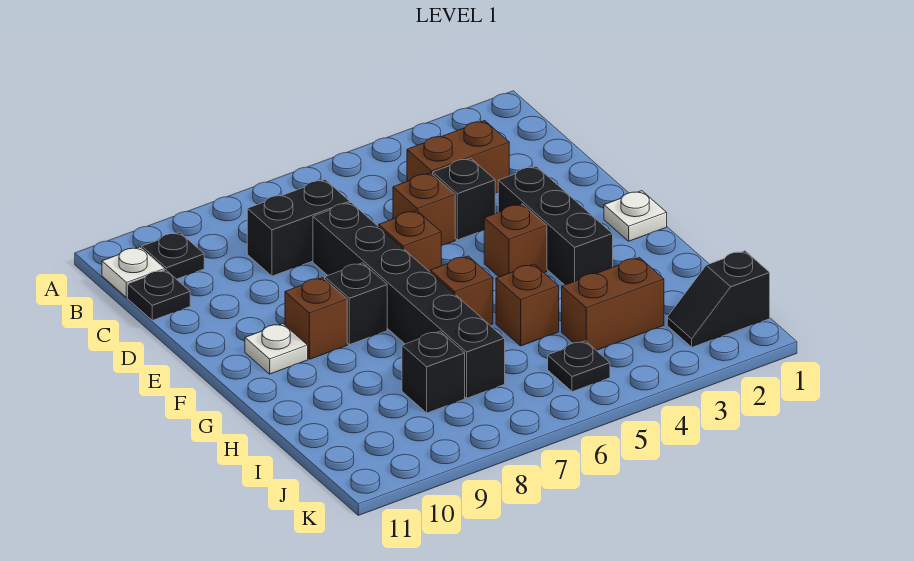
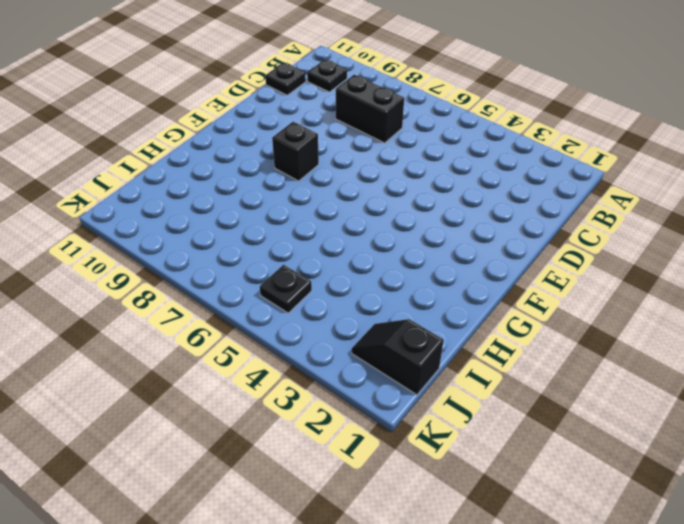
none -> white plate B11 level 1
none -> brown brick C3:C4 level 1
none -> black brick D4 level 1

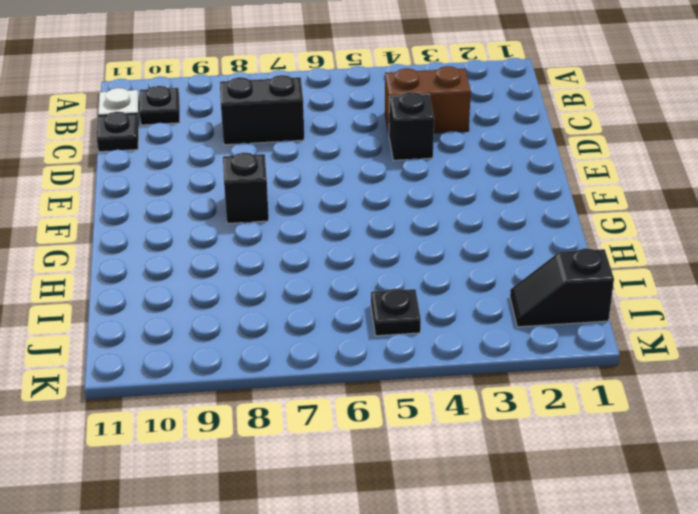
none -> brown brick D5 level 1
none -> black brick D7:I7 level 1
none -> black brick E3:G3 level 1

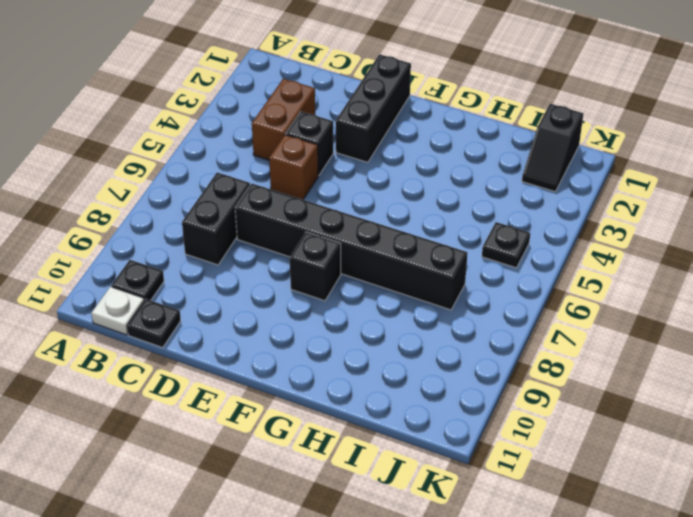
black brick E1:E3 level 1 -> black brick E3:G3 level 1
none -> brown brick E6 level 1
none -> white plate F1 level 1
none -> brown brick F4 level 1

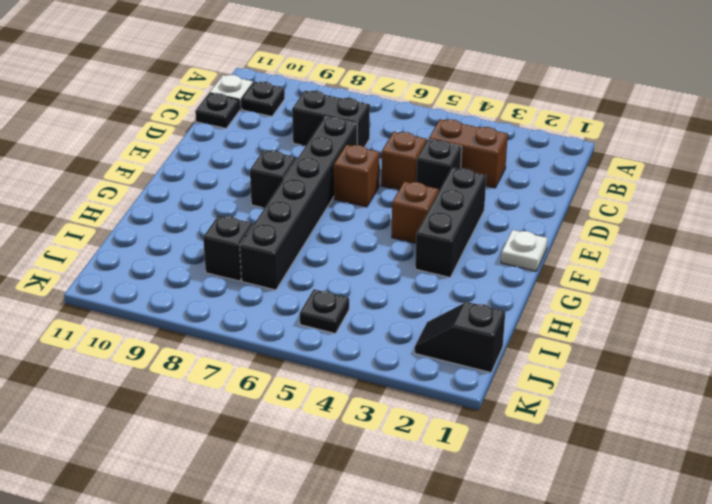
none -> brown brick F9 level 1
none -> white plate F10 level 1
none -> brown brick G6 level 1

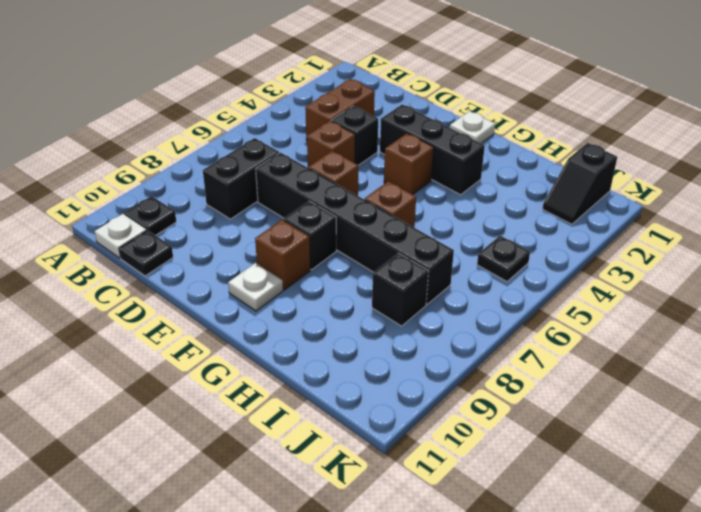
none -> brown brick H5 level 1
none -> brown brick I3:I4 level 1

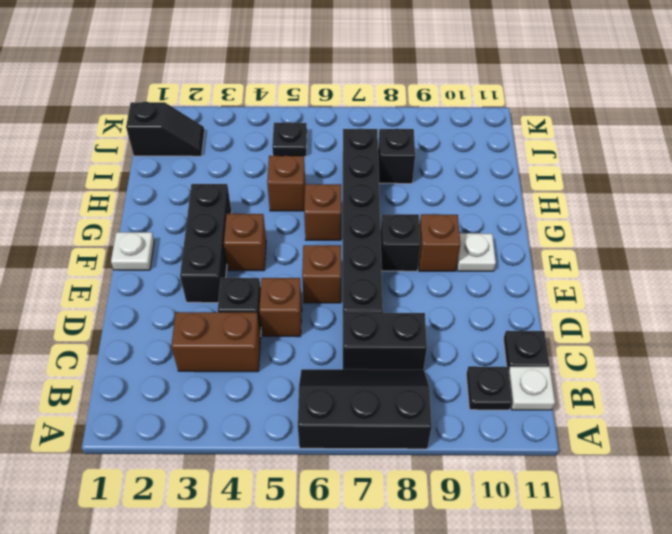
black slope A6:B8 level 1 top A -> none
none -> brown brick I3:I4 level 1

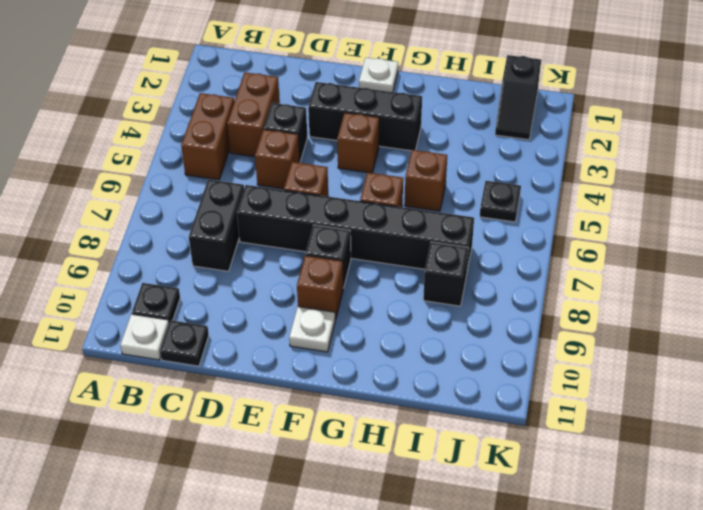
brown brick B4:B5 level 1 -> brown brick I3:I4 level 1

